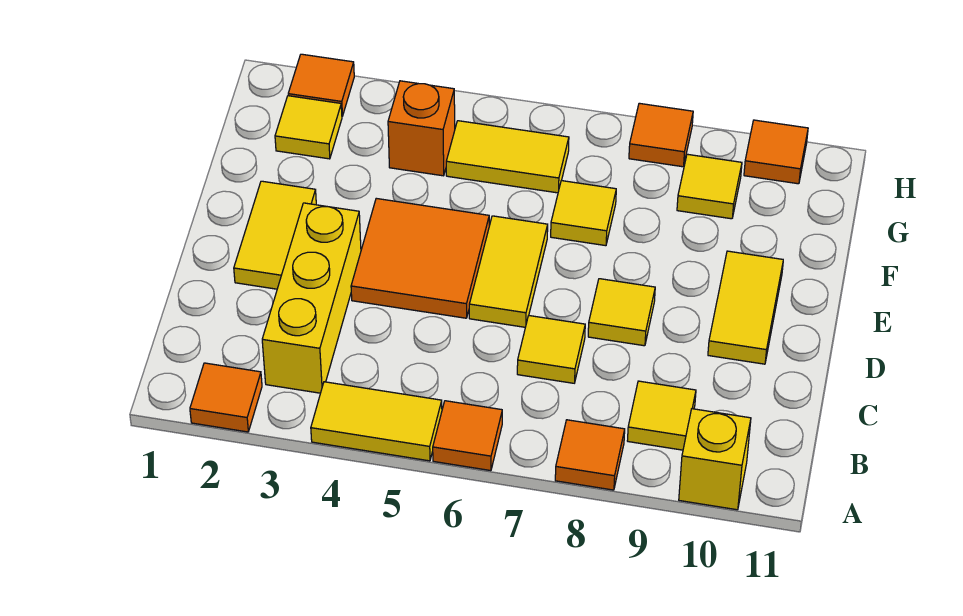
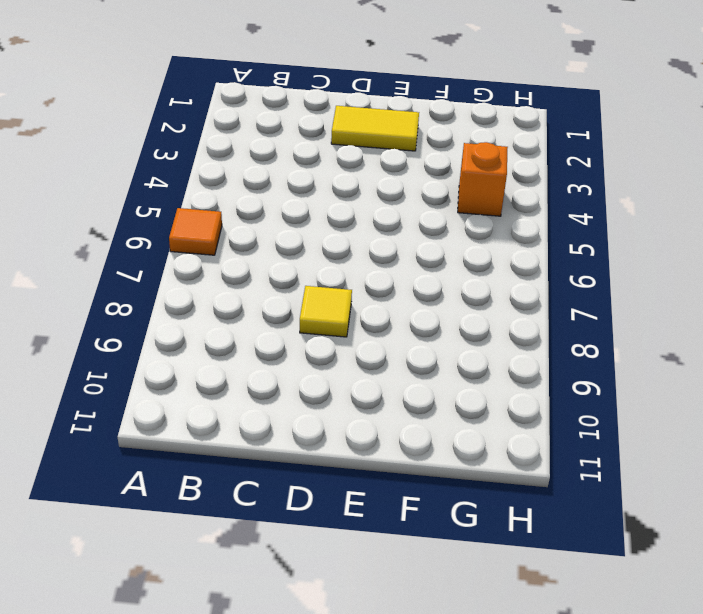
none -> orange tile A2 level 1
none -> yellow tile A4:A5 level 1
none -> orange tile A8 level 1

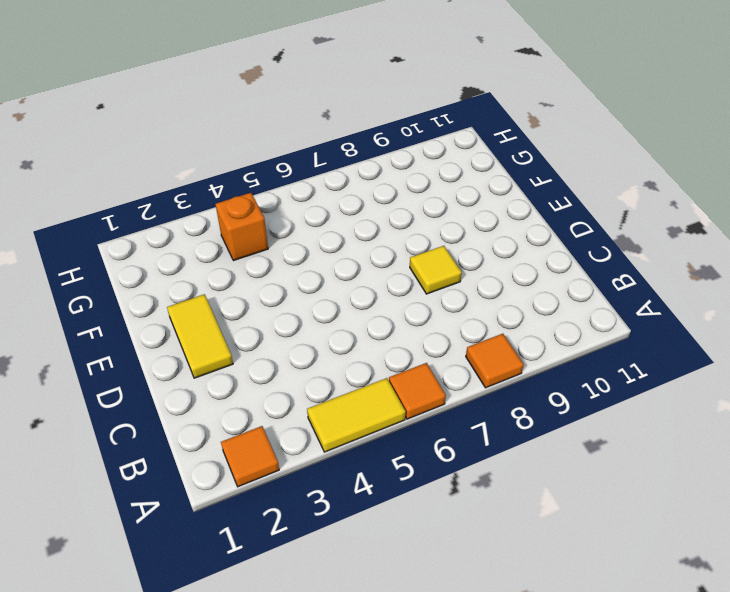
none -> yellow brick A10 level 1
none -> yellow brick B3:D3 level 1
none -> yellow tile B9 level 1

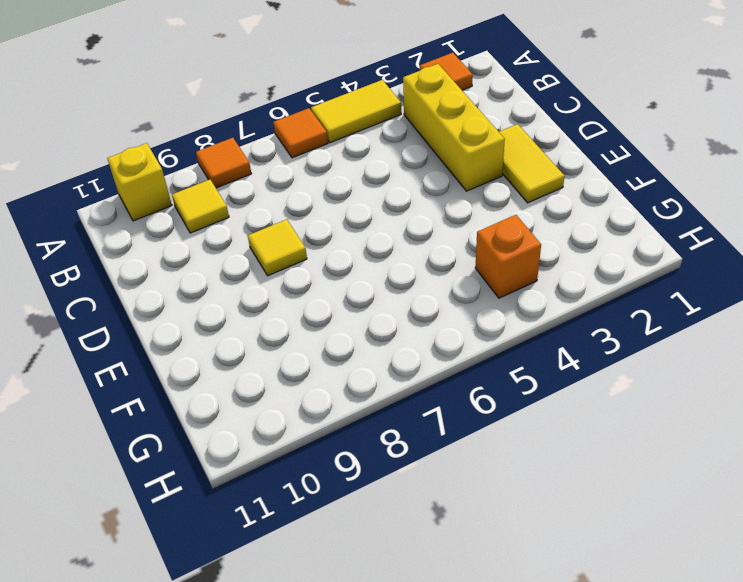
none -> yellow tile C7 level 1
none -> orange tile D4:E5 level 1
none -> yellow tile D6:E6 level 1

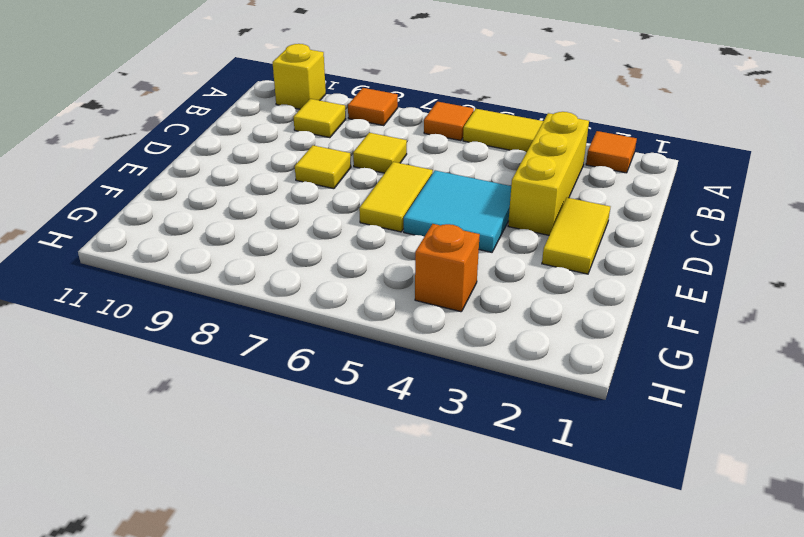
cyan tile D4:E5 level 1 -> orange tile D4:E5 level 1
none -> yellow tile D10:E10 level 1
none -> yellow tile F7 level 1
none -> yellow tile G2 level 1

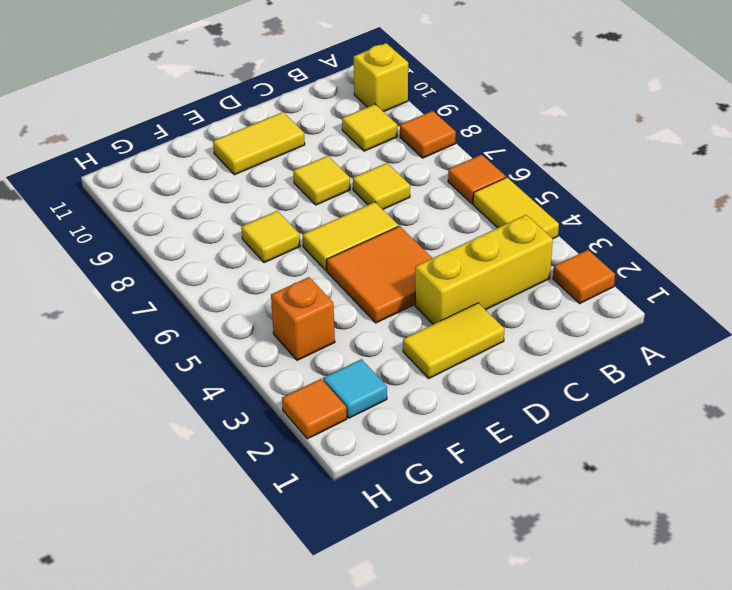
cyan tile G2 level 1 -> yellow tile G2 level 1
none -> yellow tile G5:G6 level 1
none -> yellow tile G9 level 1
none -> orange tile H8 level 1

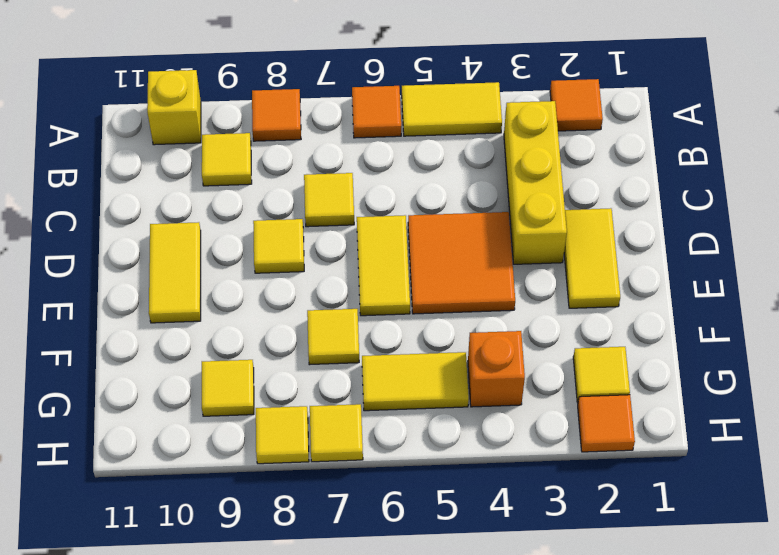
yellow tile H7 level 1 -> none
yellow tile H8 level 1 -> orange tile H8 level 1
none -> orange tile H10 level 1

